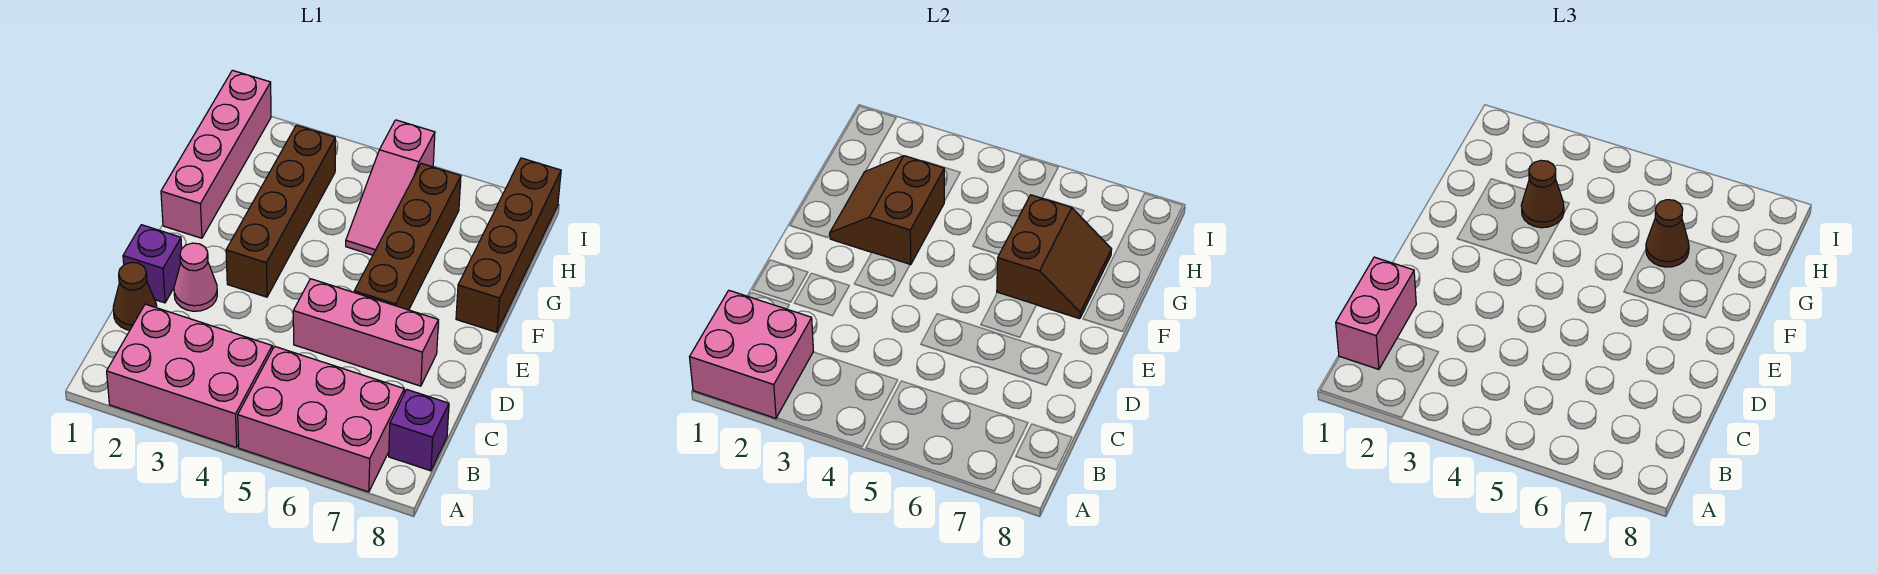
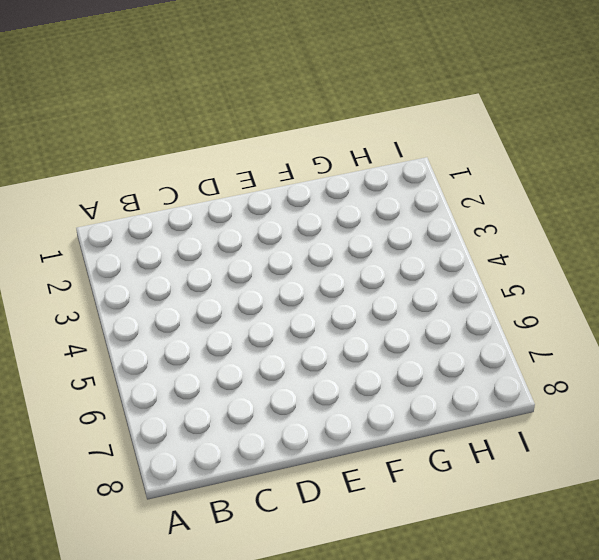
none -> pink brick A2:B4 level 1
none -> pink brick A5:B7 level 1
none -> purple brick B8 level 1

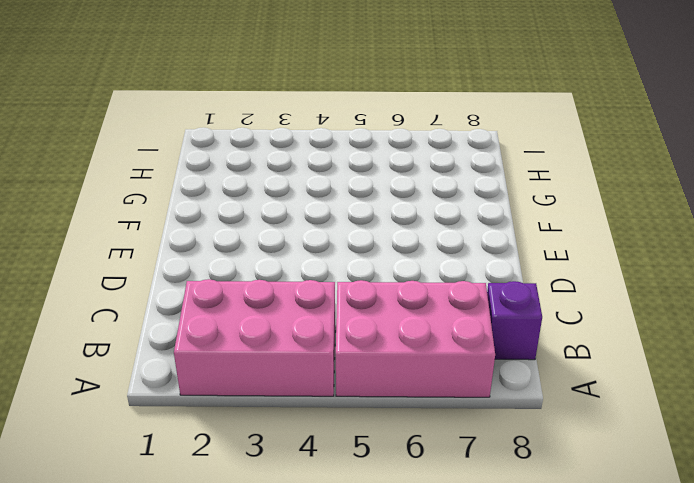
none -> brown cone C1 level 1
none -> purple brick D1 level 1
none -> pink cone D2 level 1

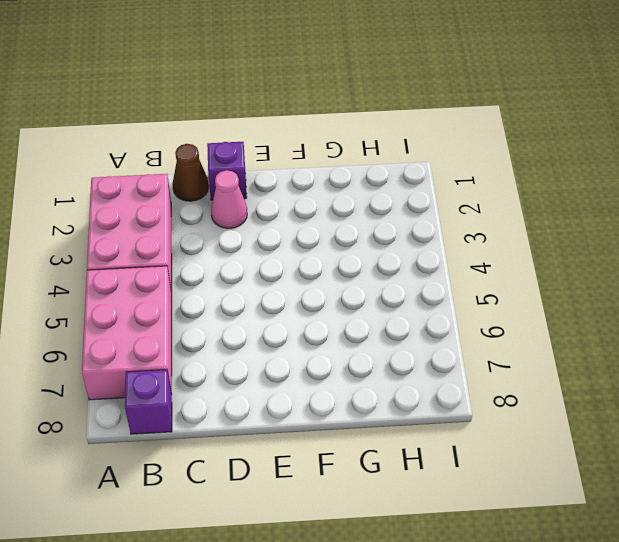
none -> pink brick D5:D7 level 1
none -> brown brick E3:H3 level 1
none -> brown brick E6:H6 level 1

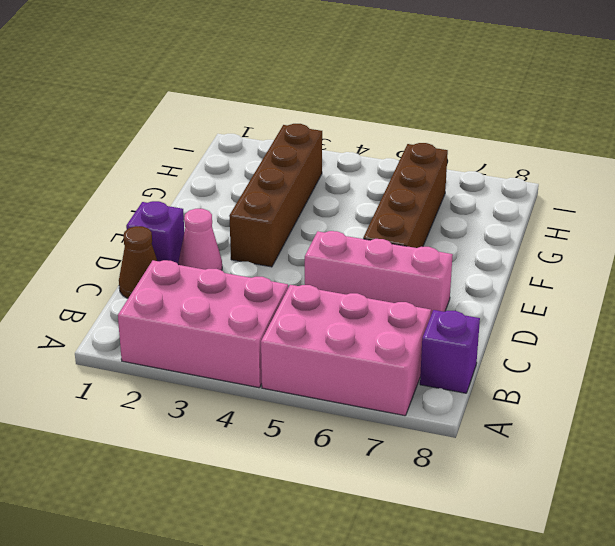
none -> pink brick F1:I1 level 1
none -> brown brick F8:I8 level 1
none -> pink slope G5:I5 level 1 top I

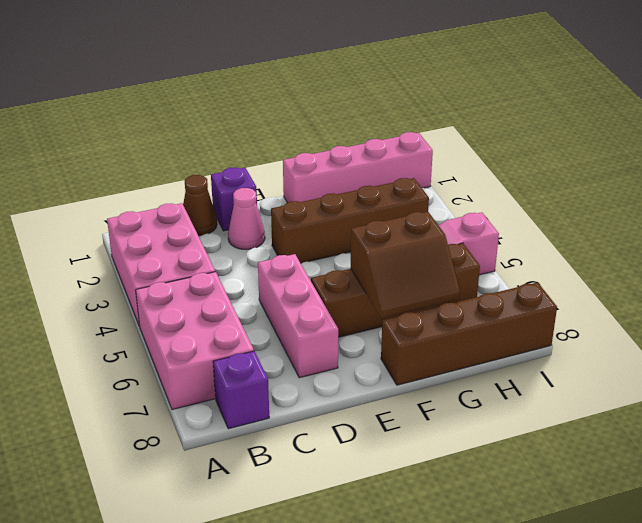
none -> pink brick A1:B2 level 2
none -> brown slope F2:G3 level 2 top 3
none -> pink brick B1:C1 level 3

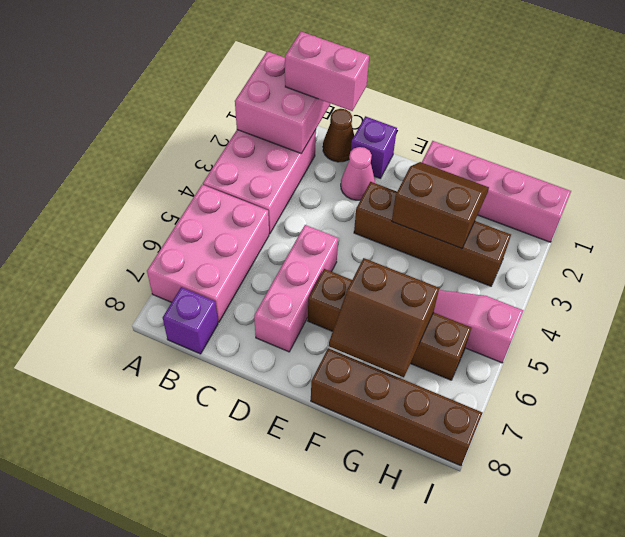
none -> brown cone G3 level 3
none -> brown cone G6 level 3

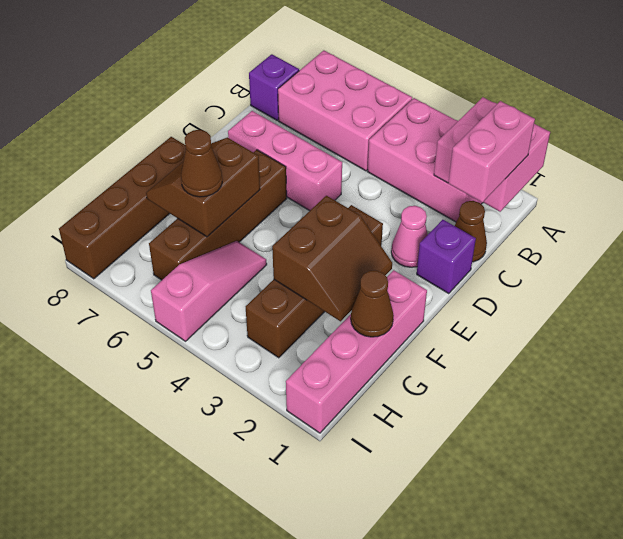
brown cone G1 level 2 -> brown cone G3 level 3

